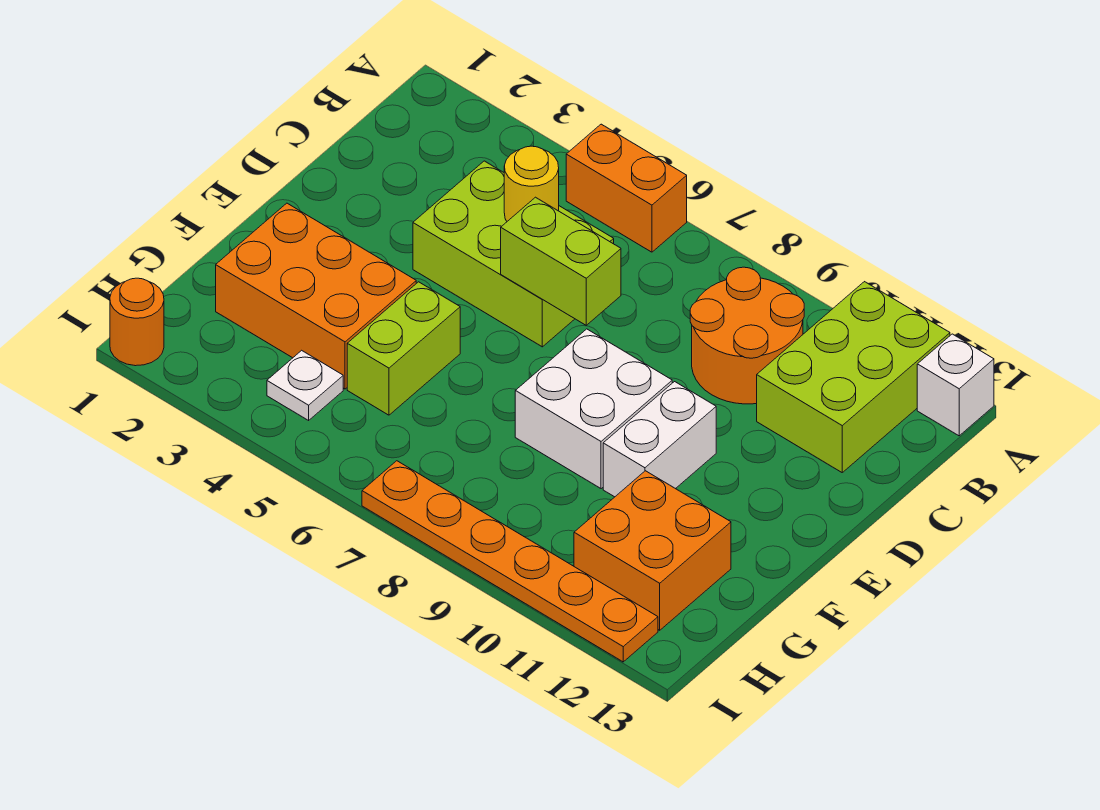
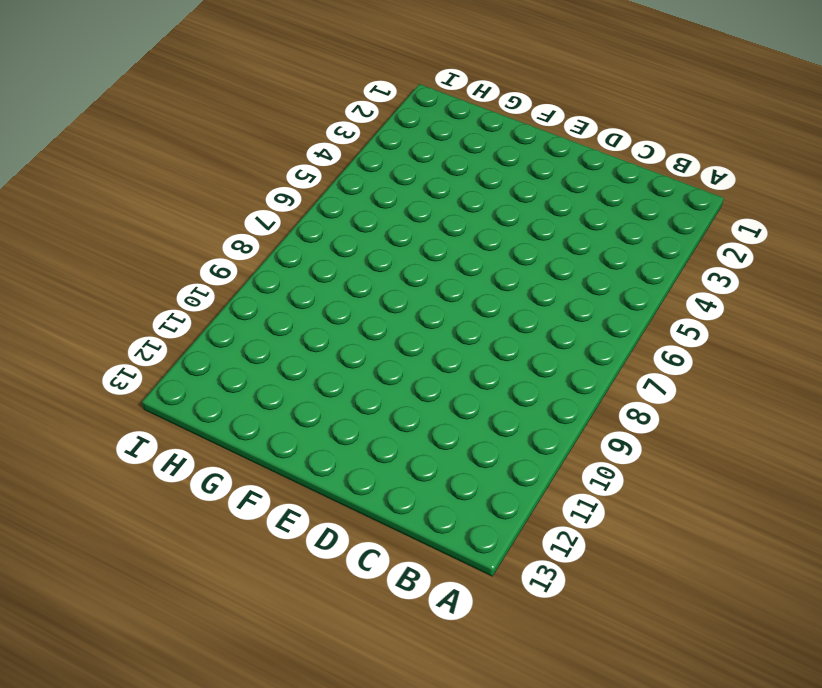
none -> orange brick A5:A6 level 1
none -> lime brick A11:C12 level 1
none -> white brick A13 level 1

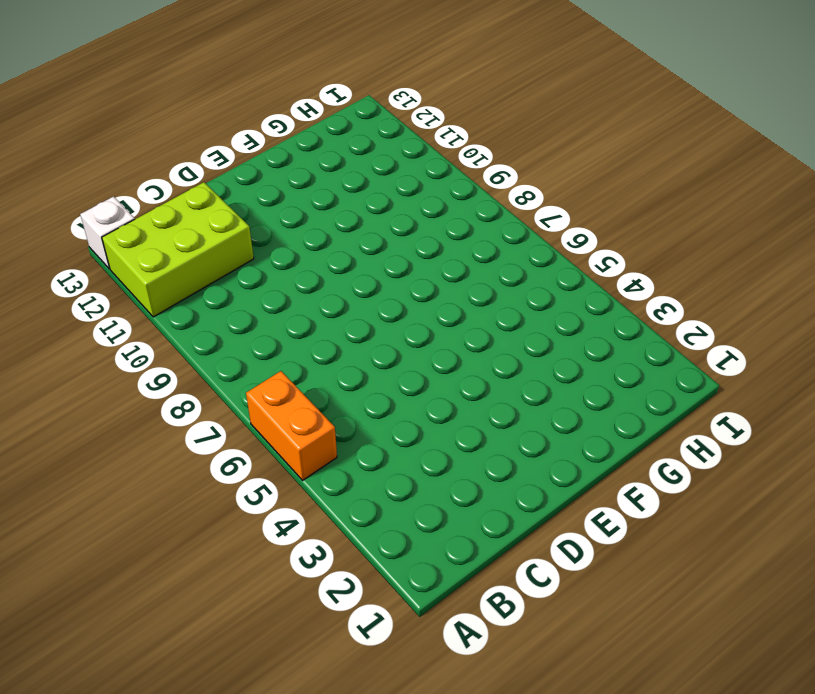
none -> orange round brick B9:C10 level 1
none -> lime brick C4:D6 level 1
none -> white brick E8:F9 level 1

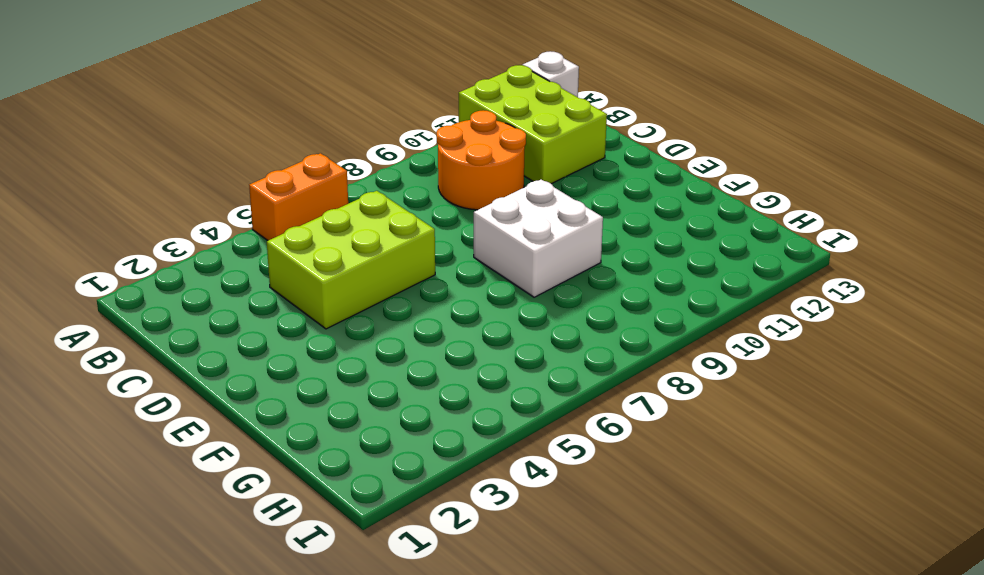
none -> white brick E10:F10 level 1
none -> orange brick F2:G4 level 1
none -> lime brick F5:G5 level 1

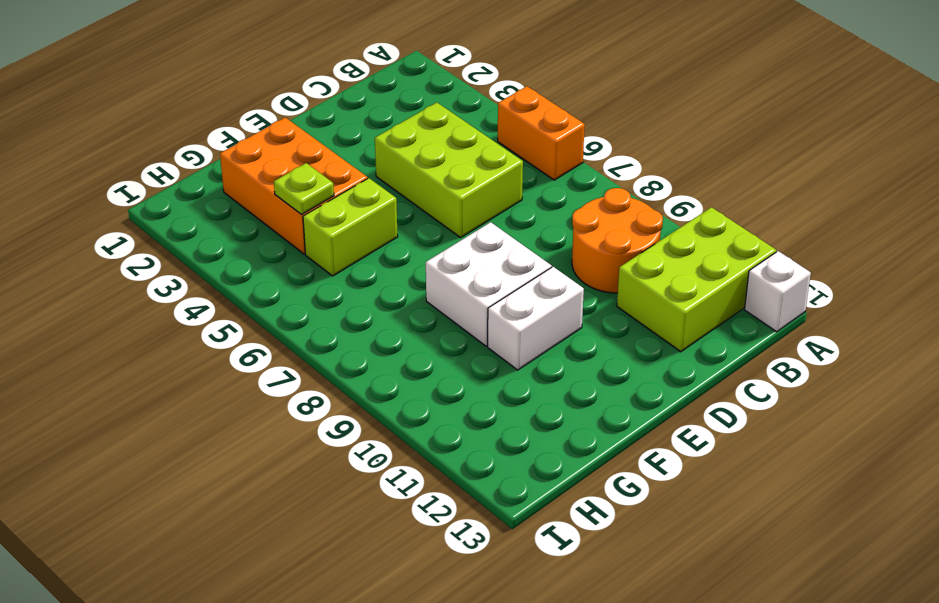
lime plate G4 level 2 -> none
none -> orange brick G11:H12 level 1
none -> white plate H4 level 1
none -> orange round brick I1 level 1

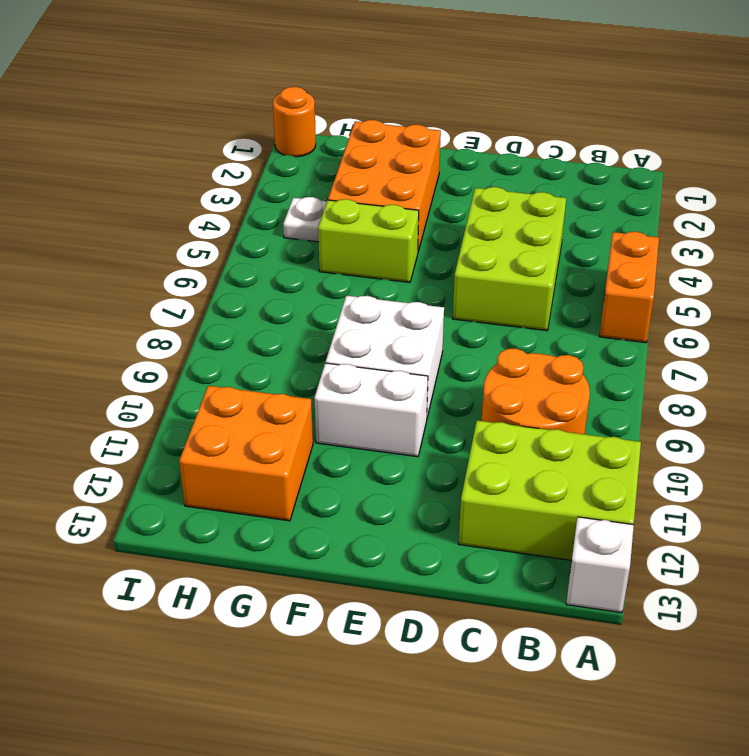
none -> orange plate I7:I12 level 1
none -> yellow round brick C5 level 2
none -> lime brick D6:D7 level 2

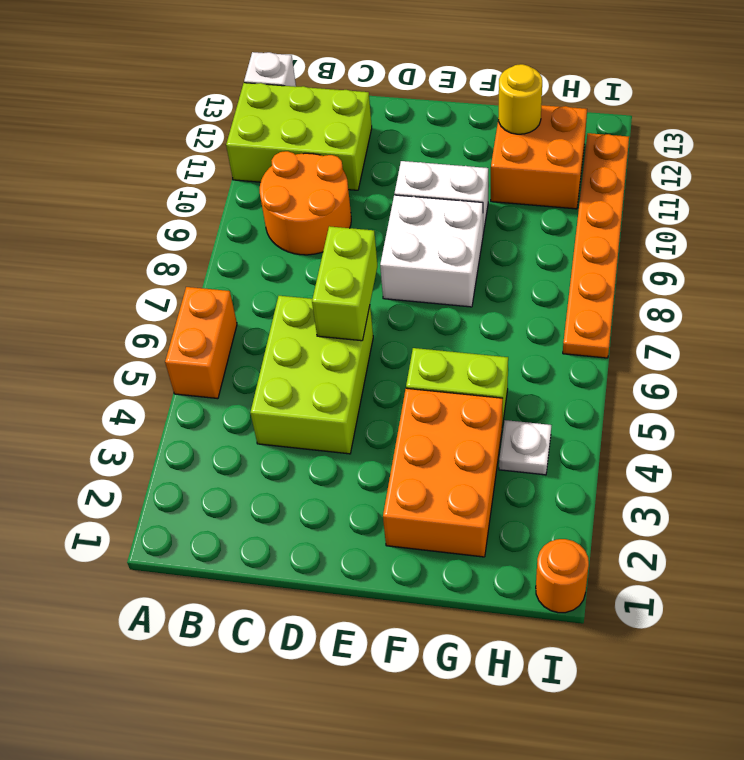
yellow round brick G12 level 2 -> yellow round brick C5 level 2

